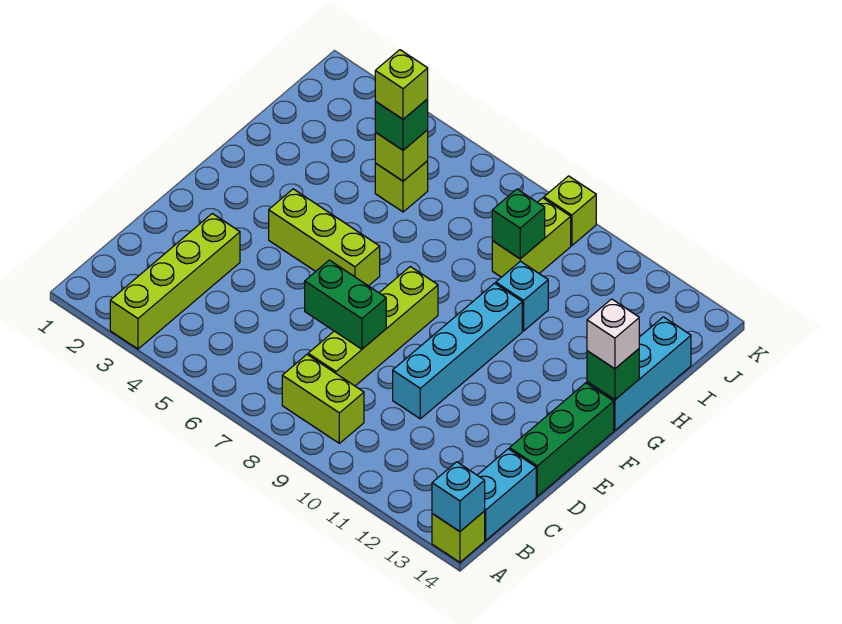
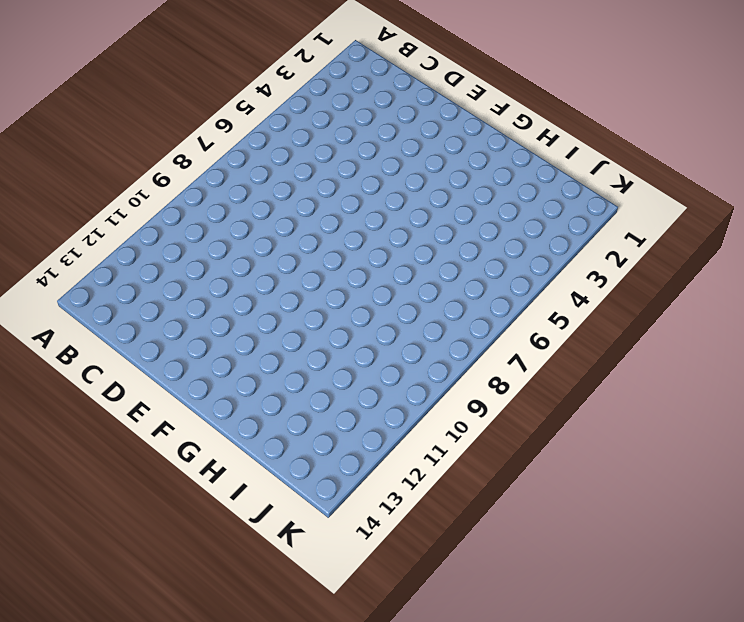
none -> lime brick A3:D3 level 1
none -> lime brick A14 level 1
none -> lime brick B8:B9 level 1

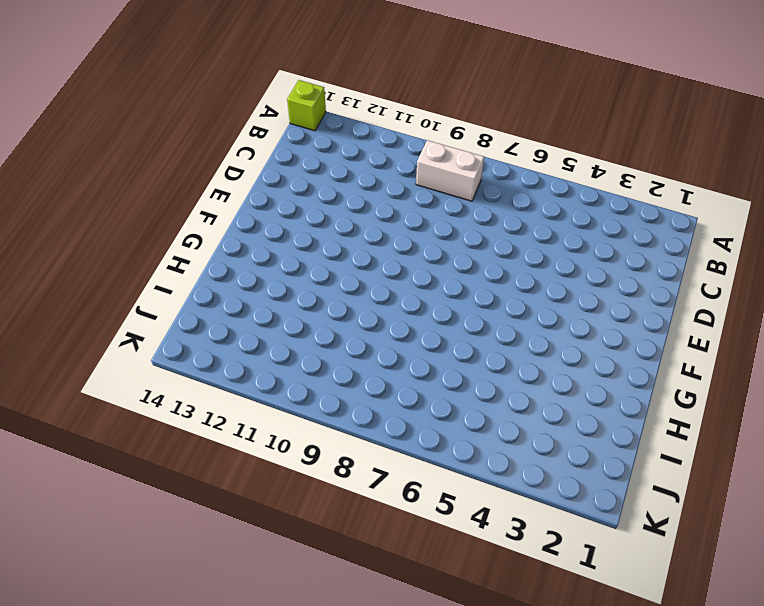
white brick B8:B9 level 1 -> lime brick B8:B9 level 1
none -> lime brick A3:D3 level 1
none -> cyan brick B14:C14 level 1
none -> lime brick C8:F8 level 1

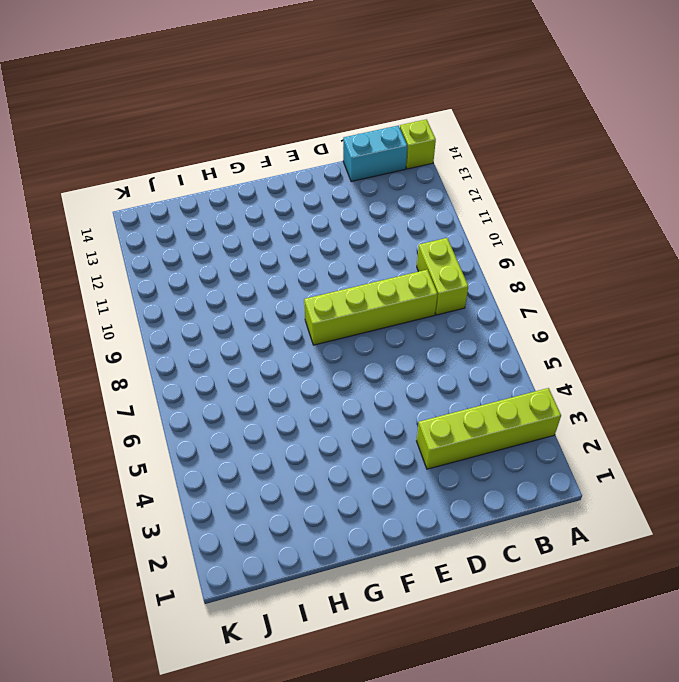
none -> cyan brick D10:G10 level 1
none -> green brick D14:F14 level 1
none -> lime brick F4:F6 level 1

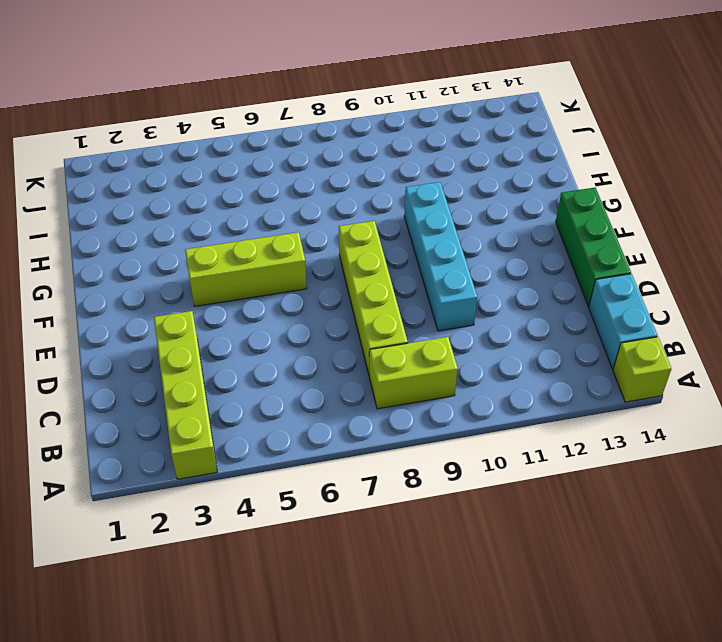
none -> cyan brick G14:I14 level 1
none -> cyan brick H10 level 1
none -> lime brick I5 level 1

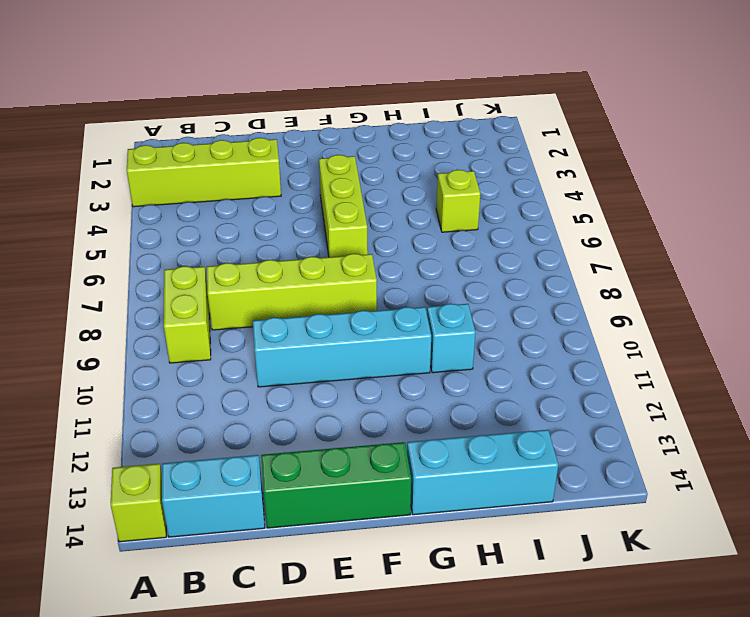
none -> lime brick I9:J9 level 1
none -> lime brick K9 level 1
none -> cyan brick A14 level 2

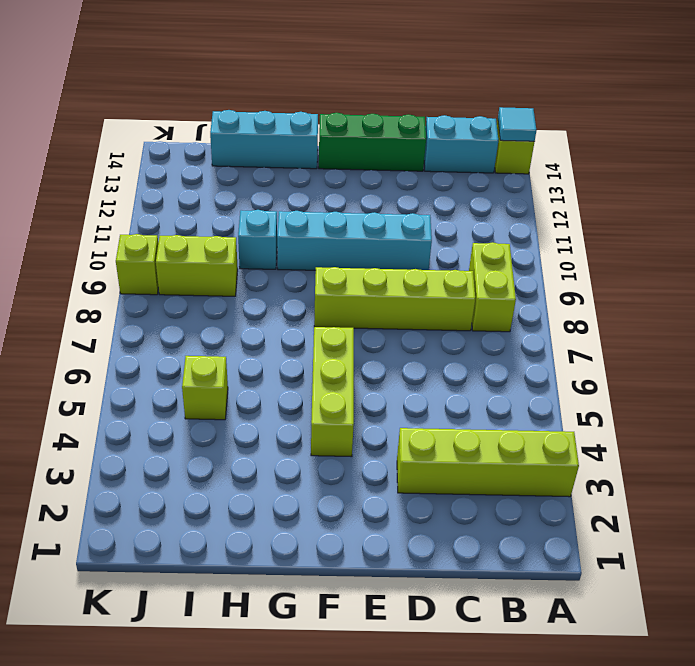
cyan tile A14 level 2 -> cyan brick A14 level 2
none -> green brick D7:D8 level 2
none -> green brick G14 level 2
none -> lime brick I5 level 2

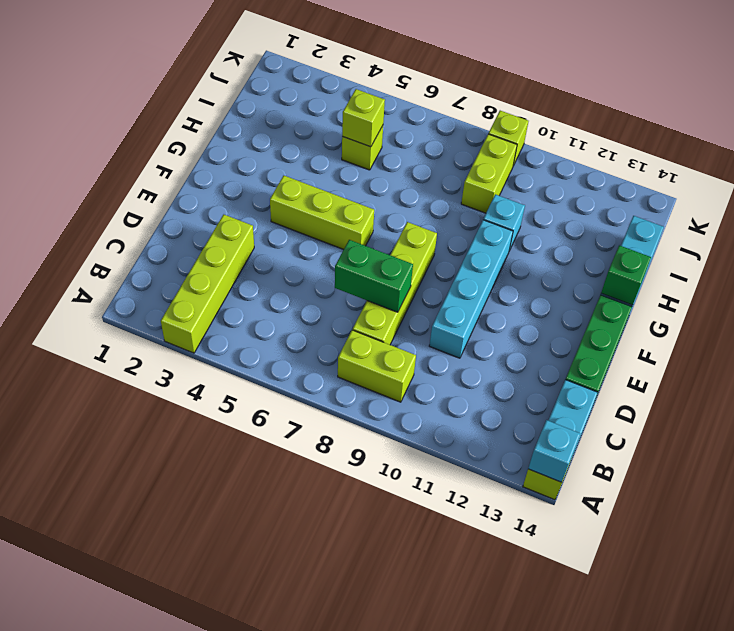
none -> green brick I9 level 2
none -> white brick G14 level 3
none -> green brick I5 level 3

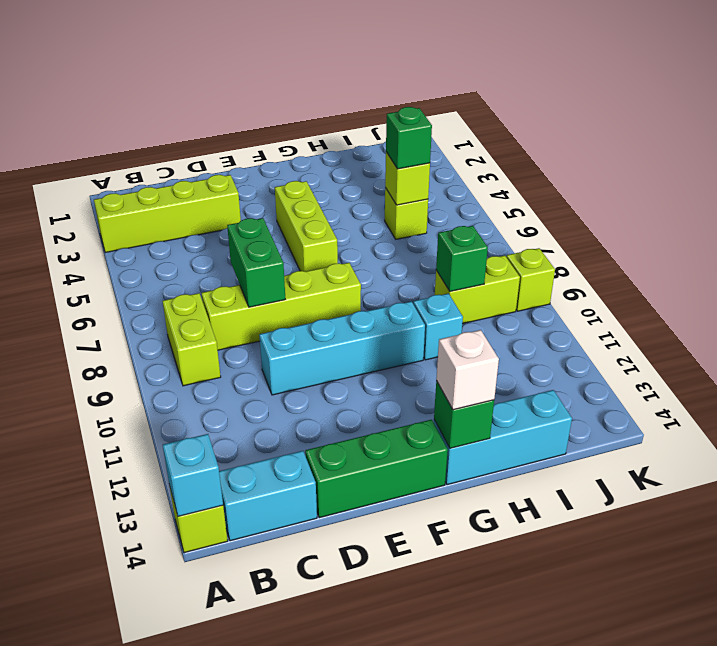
none -> lime brick I5 level 4

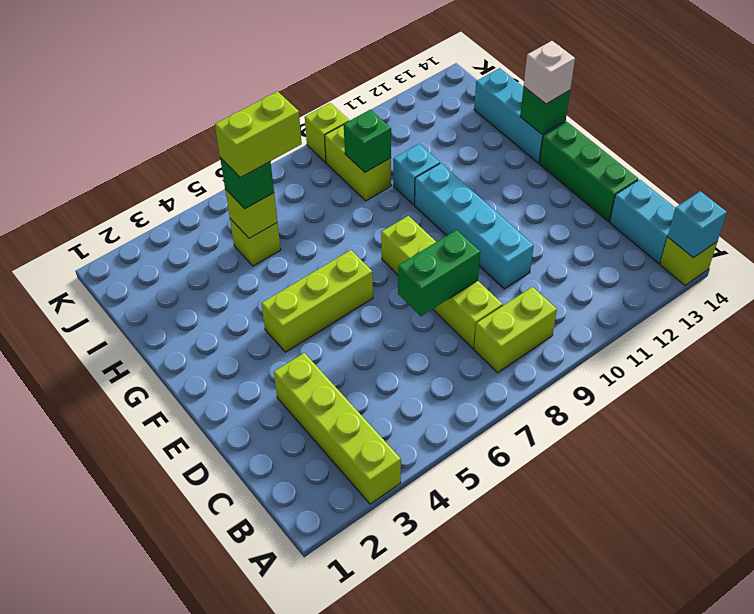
lime brick I5:I6 level 4 -> lime brick I5 level 4

